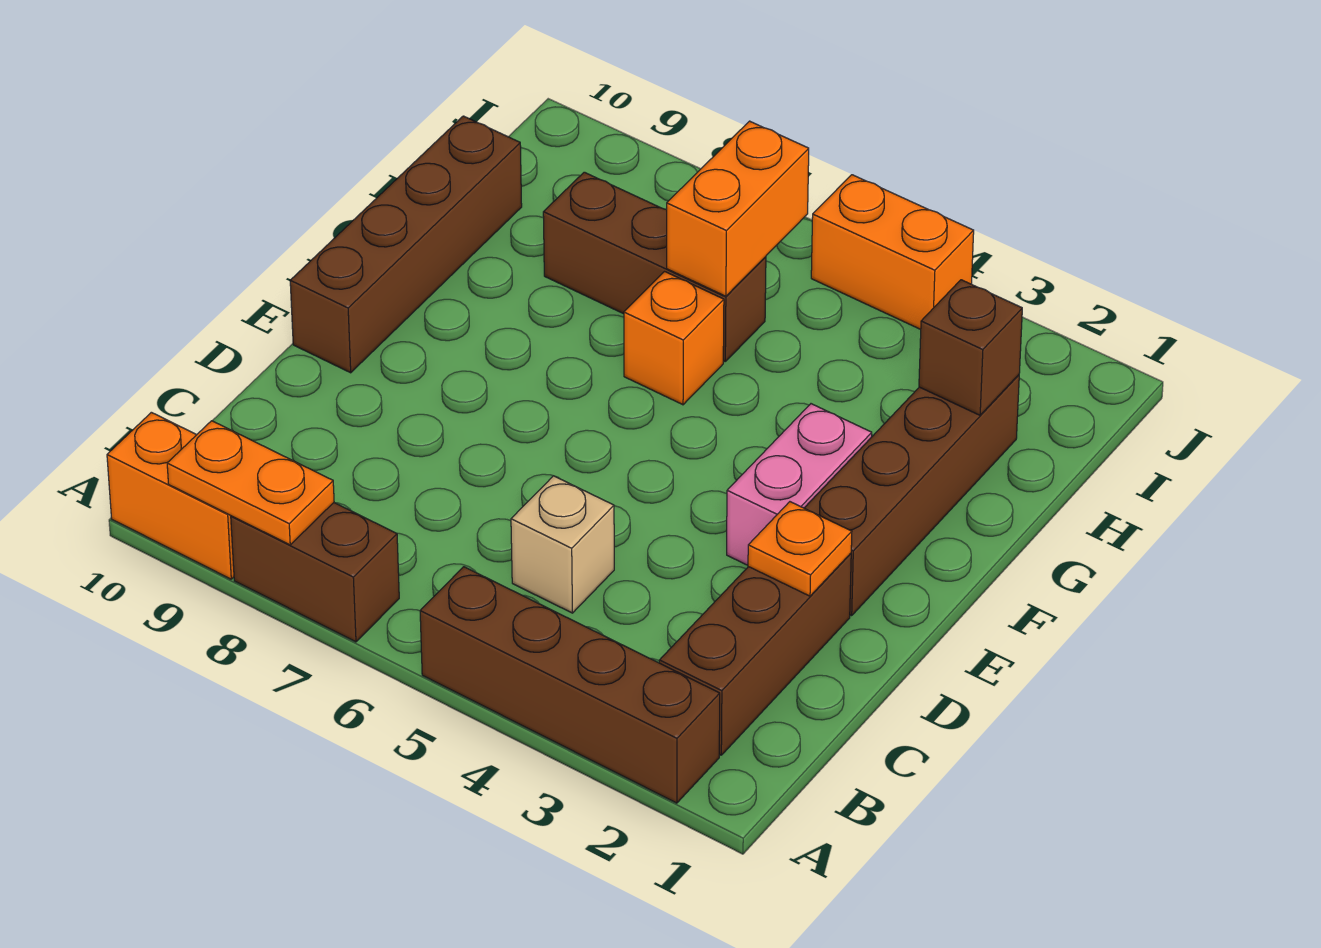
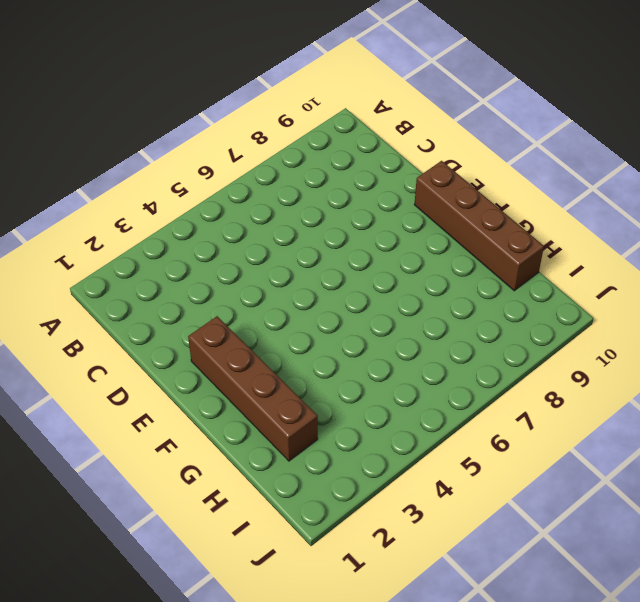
none -> brown brick A2:A5 level 1
none -> brown brick A7:A8 level 1
none -> orange brick A9:A10 level 1

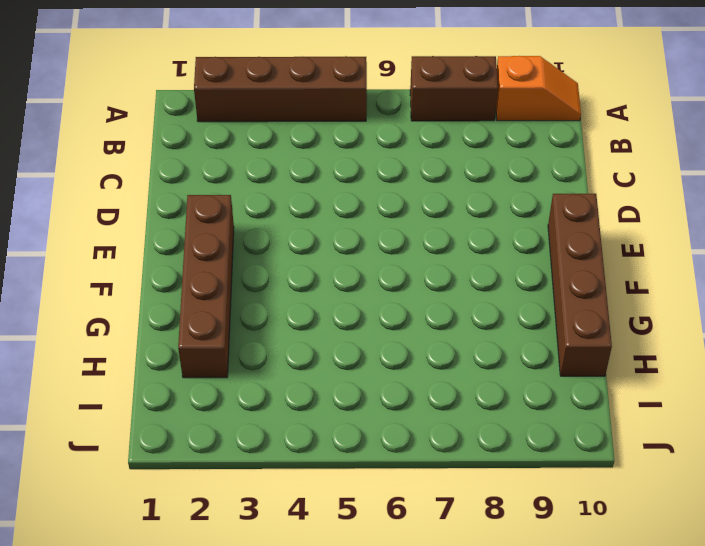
orange slope A9:A10 level 1 top 9 -> orange brick A9:A10 level 1
none -> brown brick B2:D2 level 1
none -> tan brick C5 level 1
none -> pink brick E3:F3 level 1

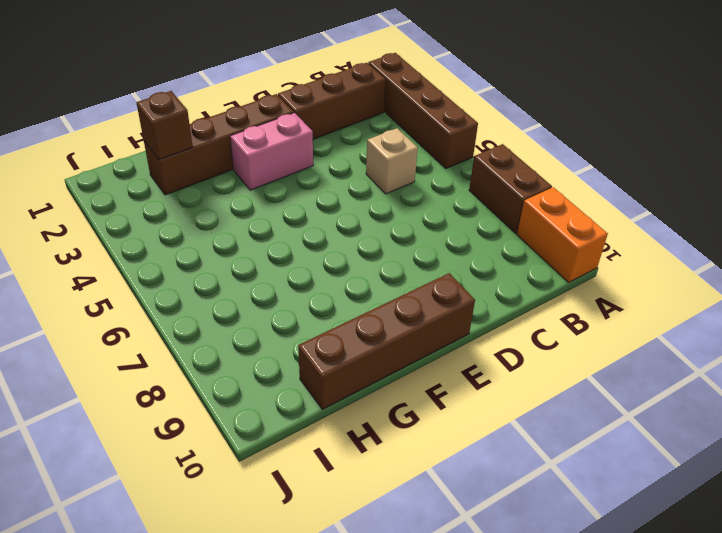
none -> orange brick G6 level 1
none -> brown brick H6:H8 level 1
none -> orange brick J4:J5 level 1

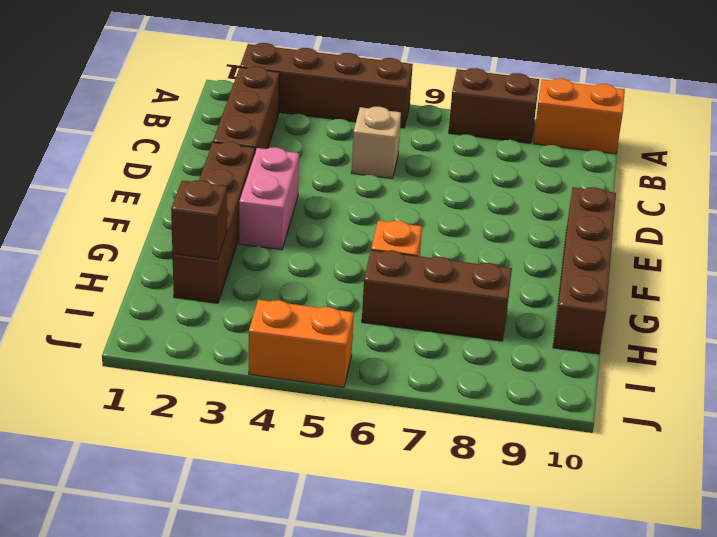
none -> orange plate A8:A9 level 2
none -> orange plate D2 level 2
none -> orange brick H6:I6 level 2

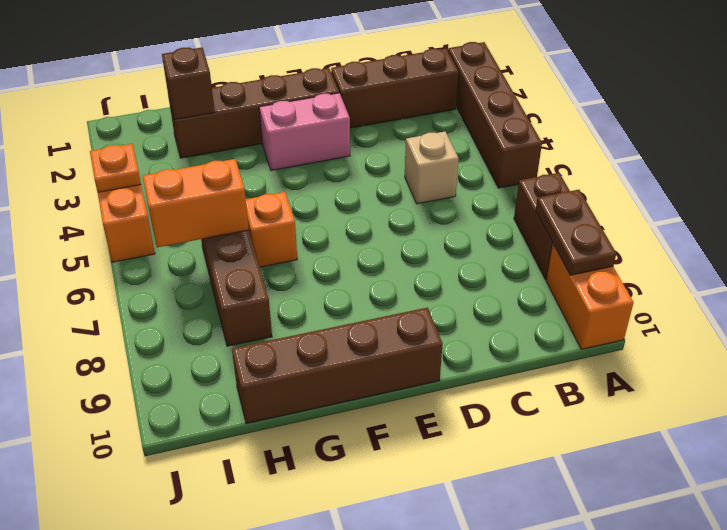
brown plate A8:A9 level 2 -> orange plate A8:A9 level 2
orange plate J4 level 2 -> orange plate D2 level 2

